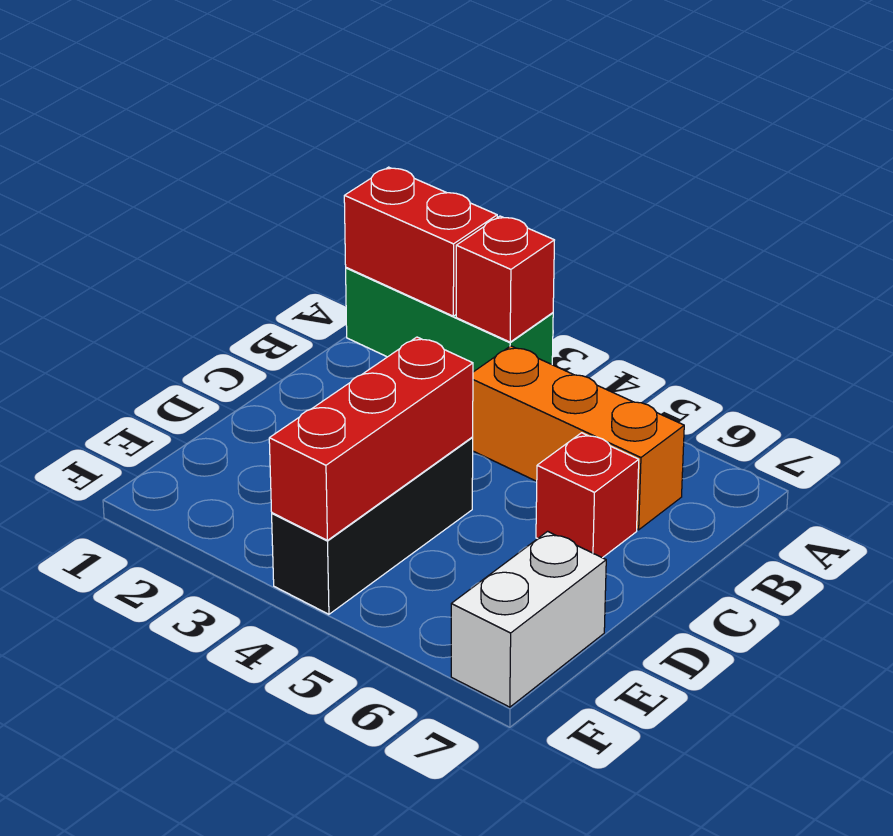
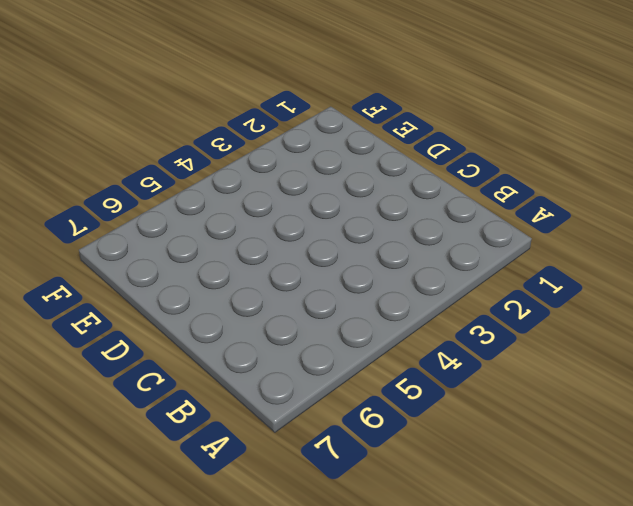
none -> green brick A1:A3 level 1
none -> orange brick B4:B6 level 1

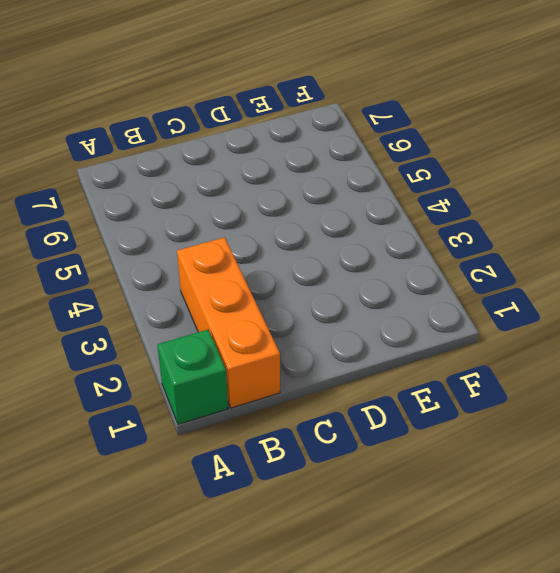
green brick A1 level 1 -> green brick A1:A3 level 1
orange brick B1:B3 level 1 -> orange brick B4:B6 level 1
none -> red brick C6 level 1
none -> black brick D4:F4 level 1

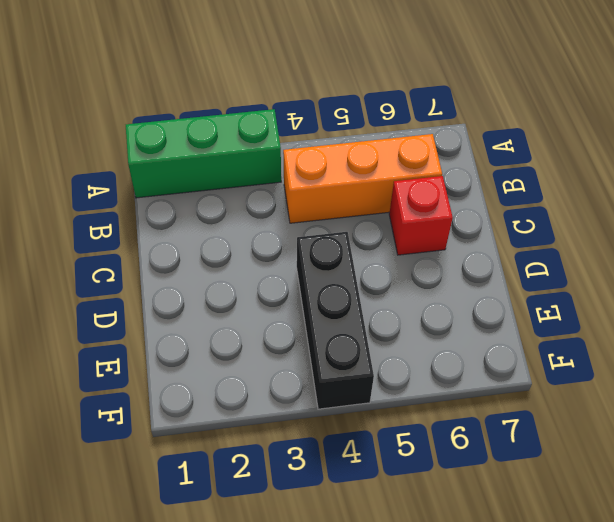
none -> white brick E7:F7 level 1
none -> red brick A1:A2 level 2

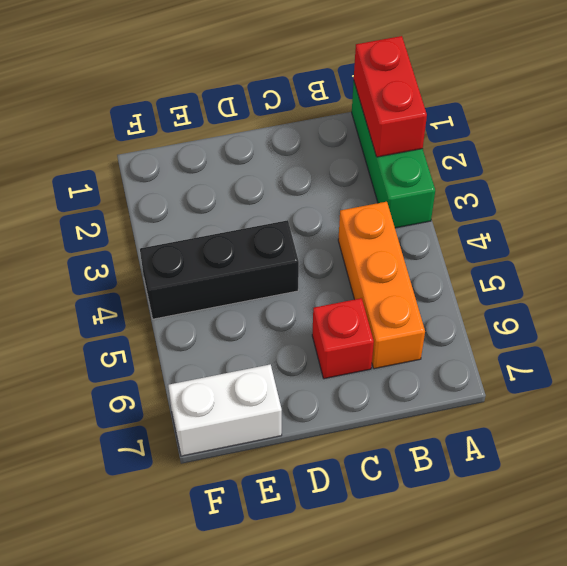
none -> red brick A3 level 2
none -> red brick D4:F4 level 2

